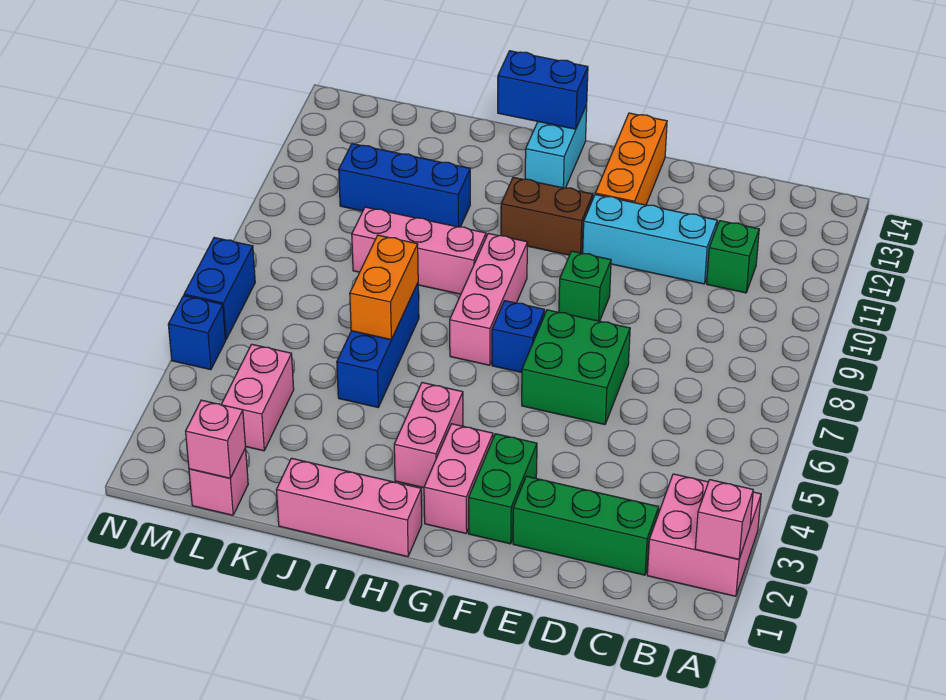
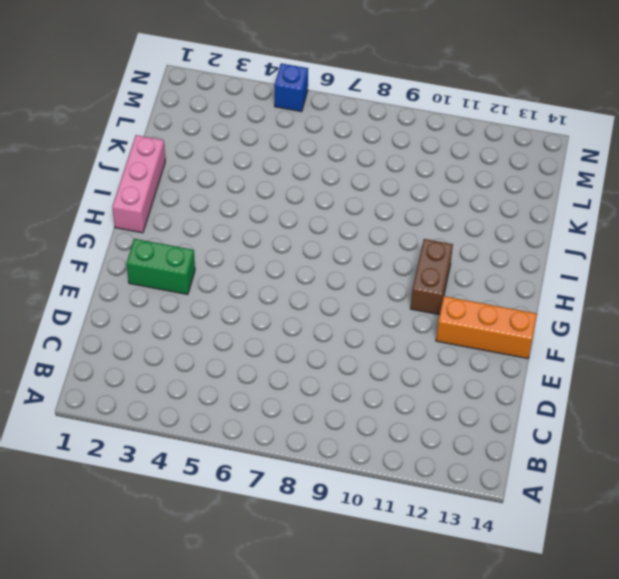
none -> pink brick A2:B3 level 1
none -> green brick C2:E2 level 1
none -> green brick C11 level 1

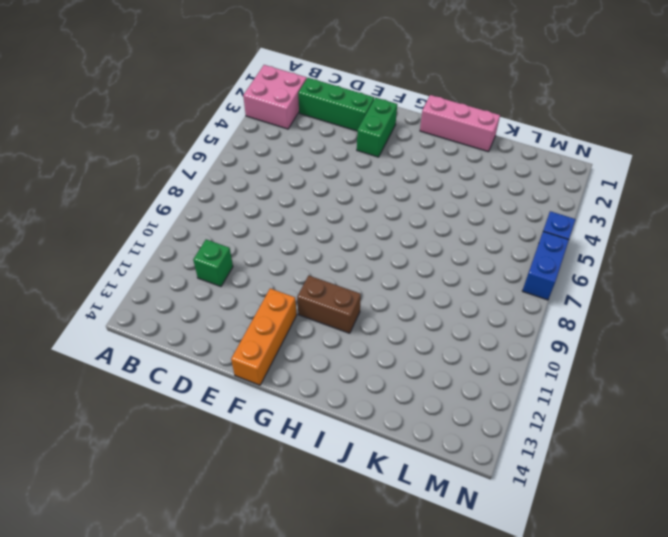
none -> cyan brick D11:F11 level 1
none -> green brick E6:F7 level 1
none -> green brick F9 level 1

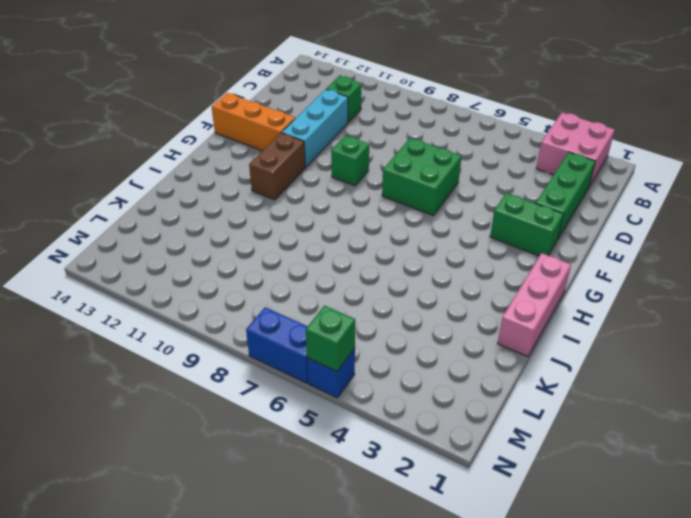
green brick N5 level 2 -> none
none -> pink brick G2:G3 level 1
none -> blue brick G7 level 1
none -> pink brick H3:H4 level 1

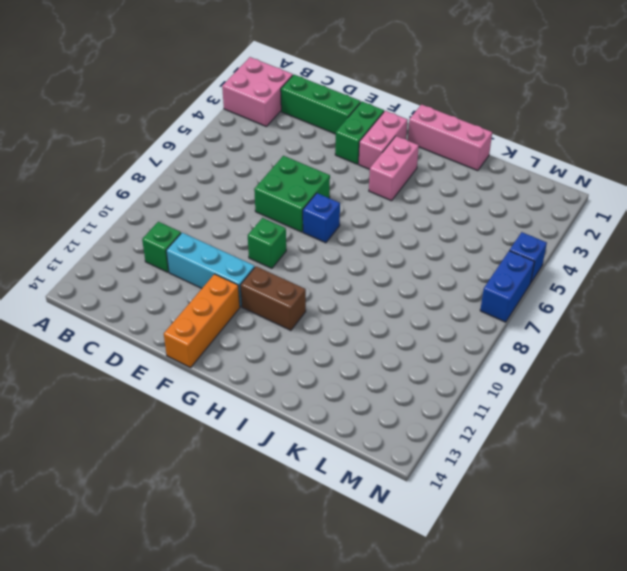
none -> pink brick H7:H9 level 1
none -> cyan brick H13:H14 level 1
none -> pink brick I9:K9 level 1

